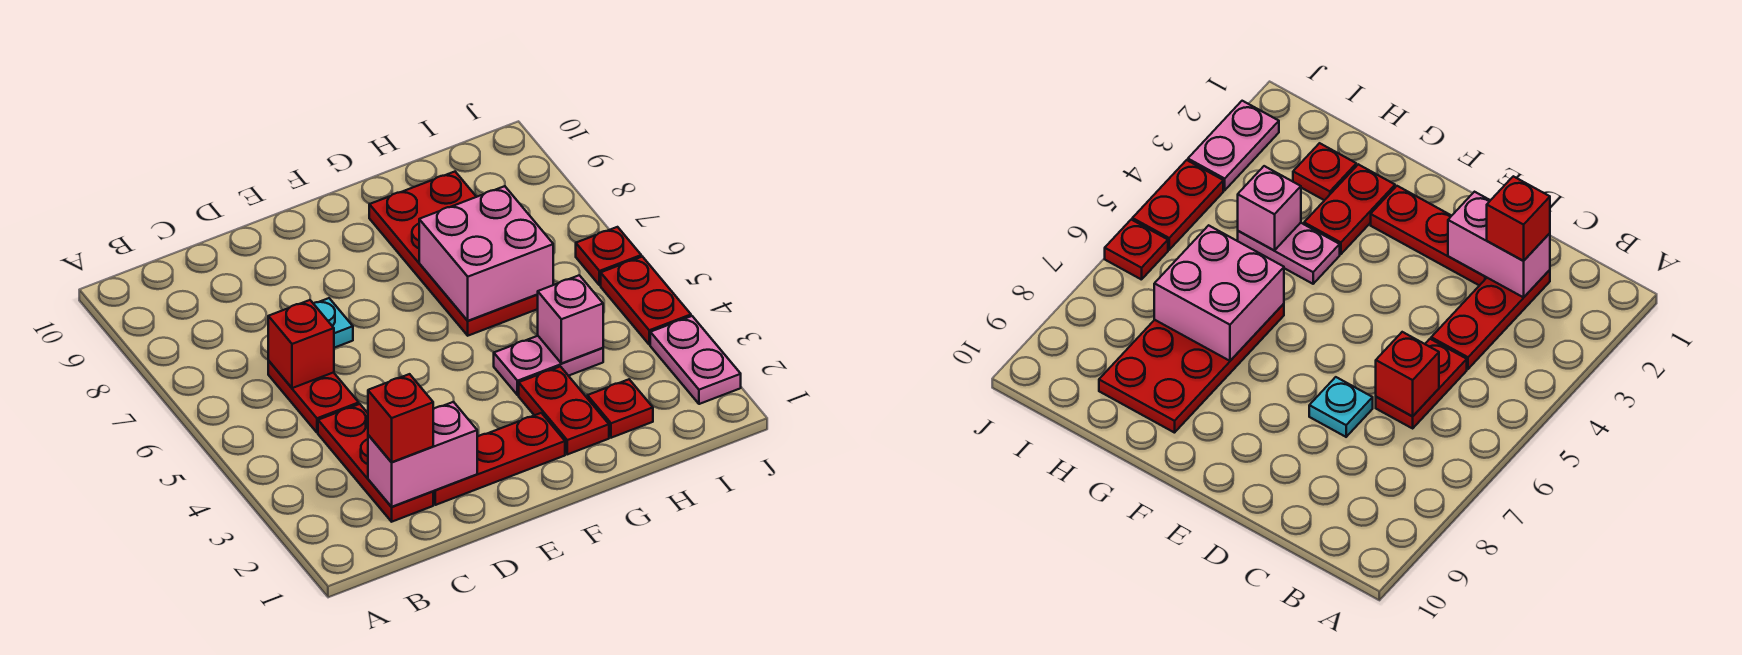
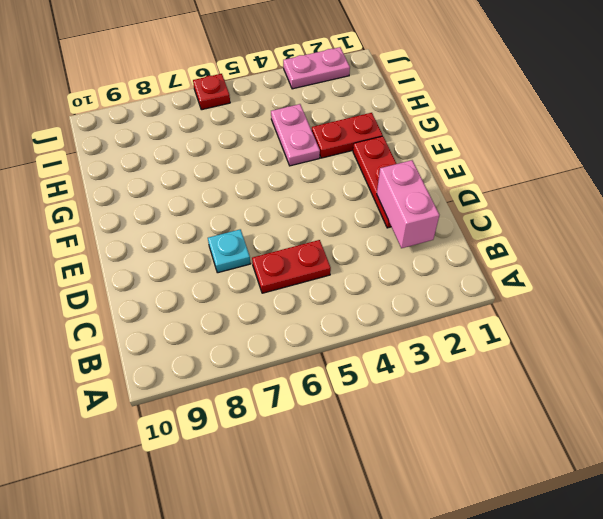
none -> red plate C2:C4 level 1
none -> red plate G6:H9 level 1
none -> red plate H2 level 1

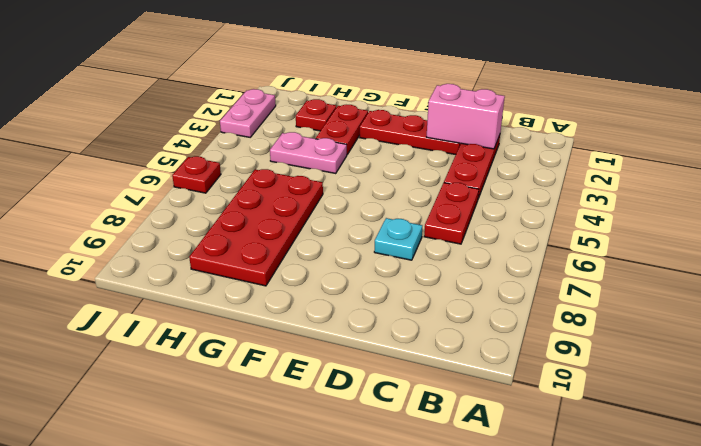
none -> red plate J4:J5 level 1
none -> red brick C6 level 2
none -> pink brick G6:H7 level 2

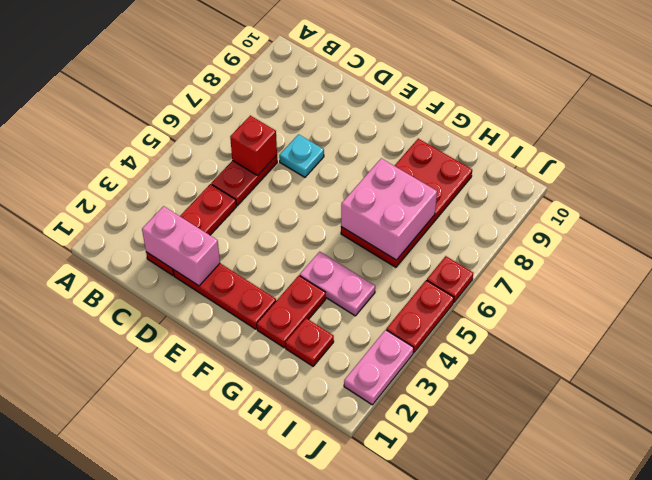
none -> pink brick H4 level 2
none -> red brick C2 level 3

